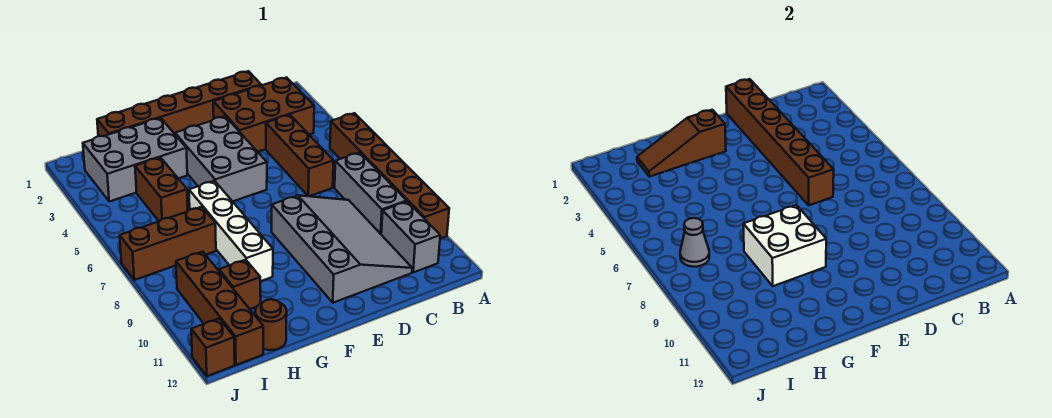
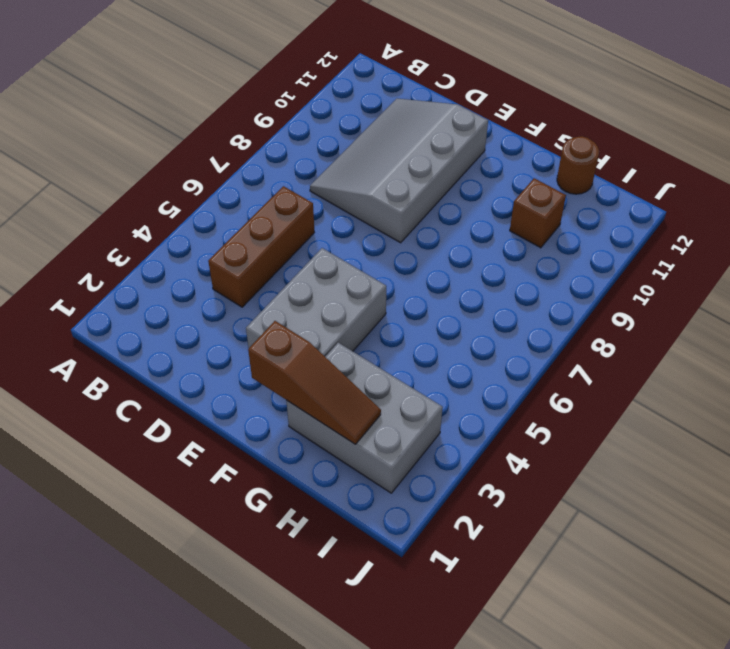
none -> brown brick A5:A10 level 1
none -> brown brick B2:D3 level 1
none -> grey brick B7:B9 level 1

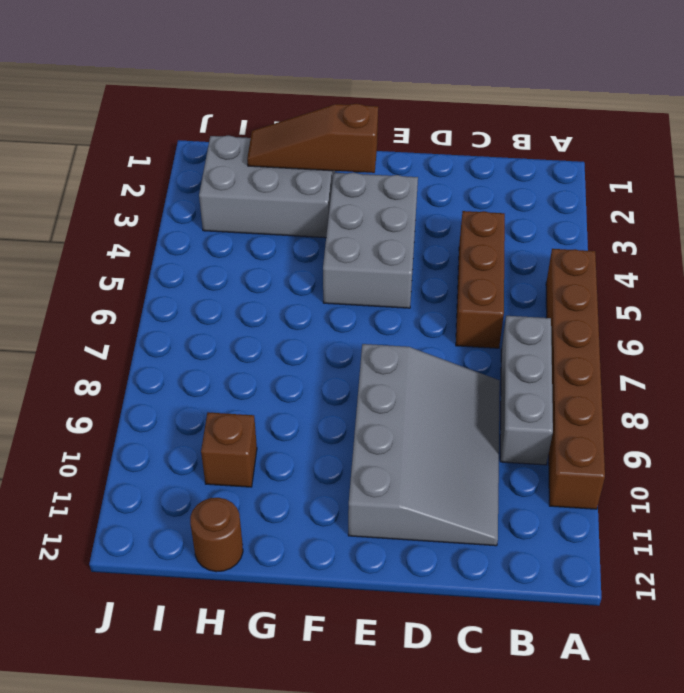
none -> brown brick B2:D3 level 1
none -> grey brick B10:B11 level 1
none -> brown brick C1:H1 level 1

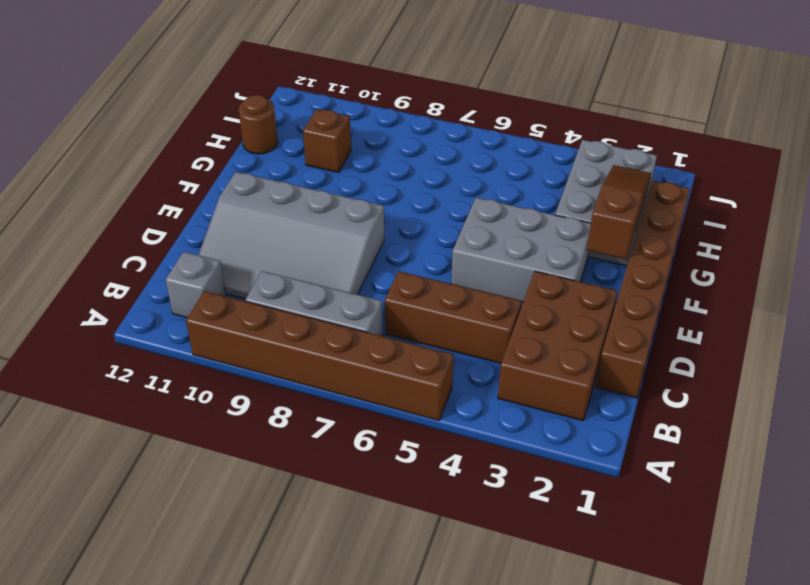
grey brick B11 level 1 -> grey brick B10:B11 level 1
none -> white brick G6:G9 level 1
none -> brown brick H4:H5 level 1
none -> brown brick H7:J7 level 1

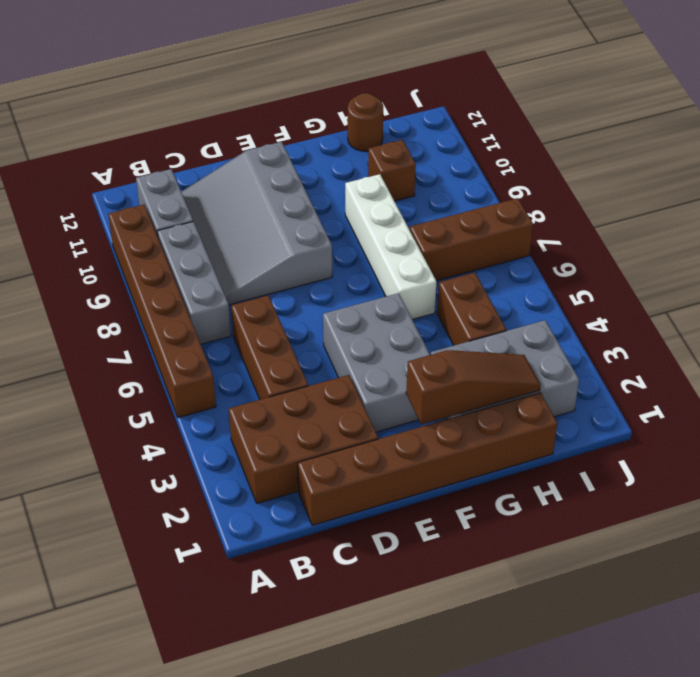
none -> brown brick I9:I12 level 1
none -> brown brick J12 level 1
none -> brown brick D1:D6 level 2

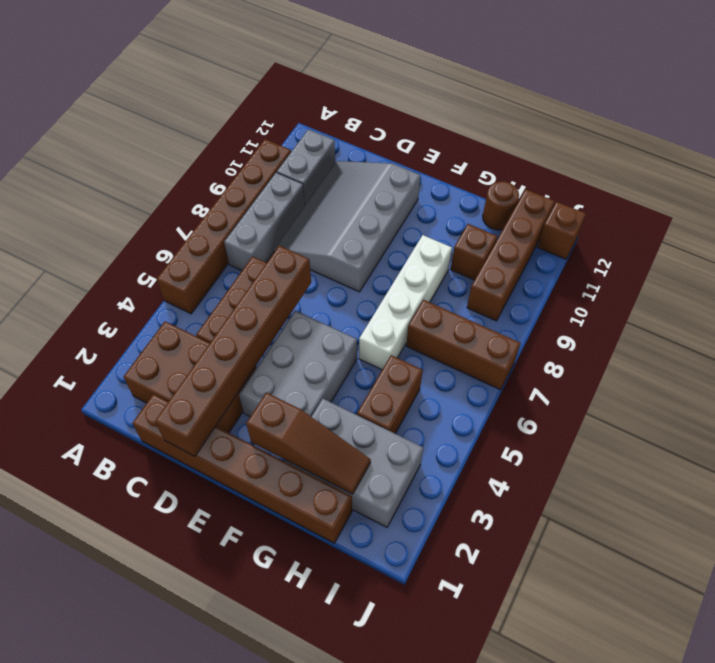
none -> white brick F8:G9 level 2
none -> grey cone I7 level 2

